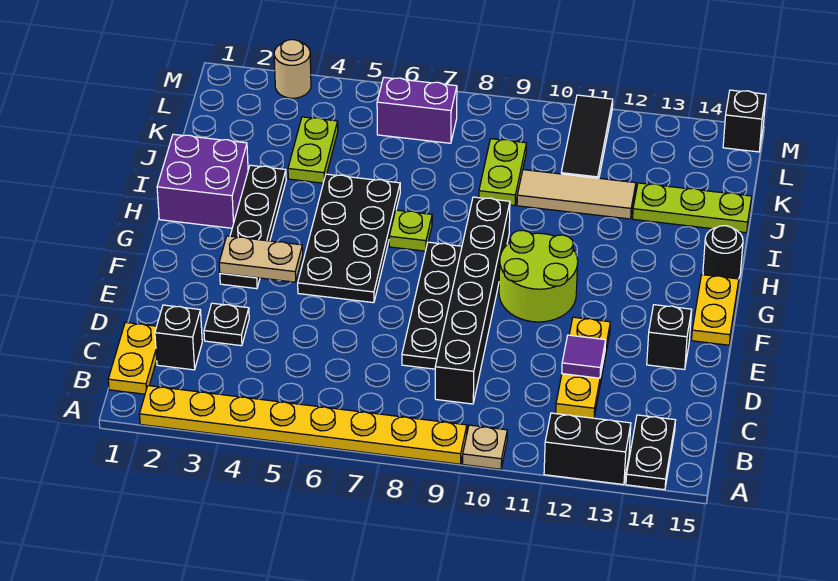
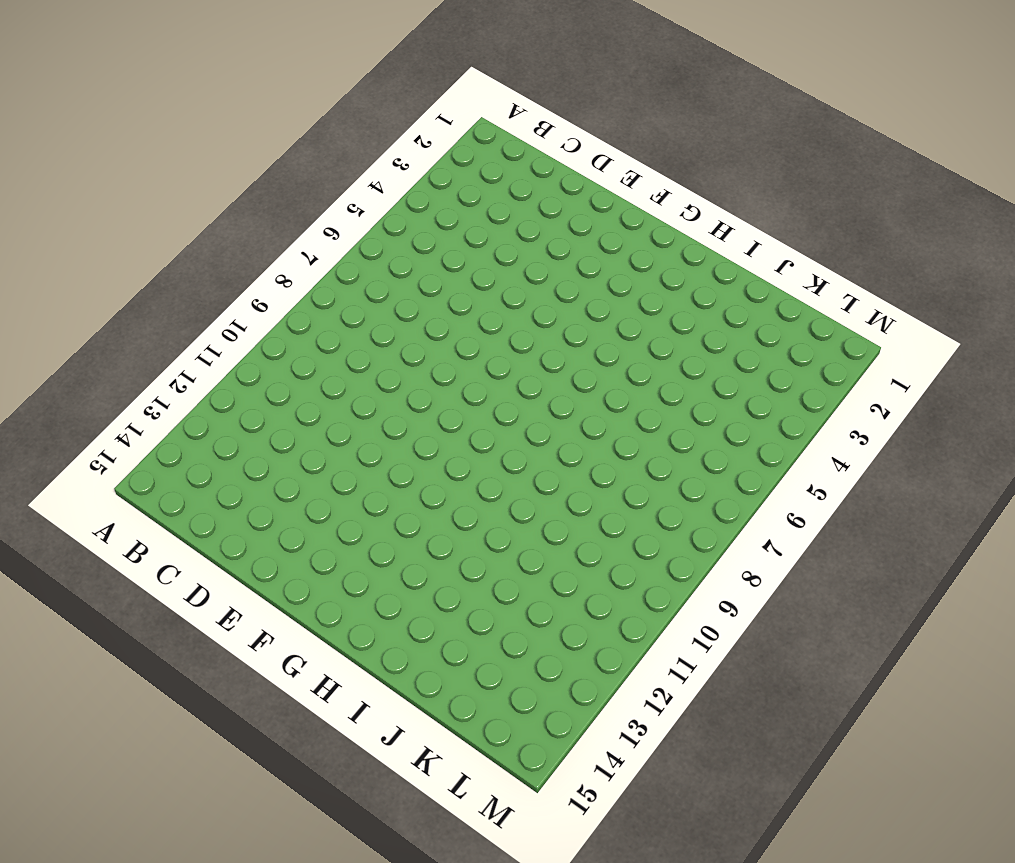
none -> yellow plate A2:A9 level 1
none -> tan plate A10 level 1
none -> black brick A12:A13 level 1

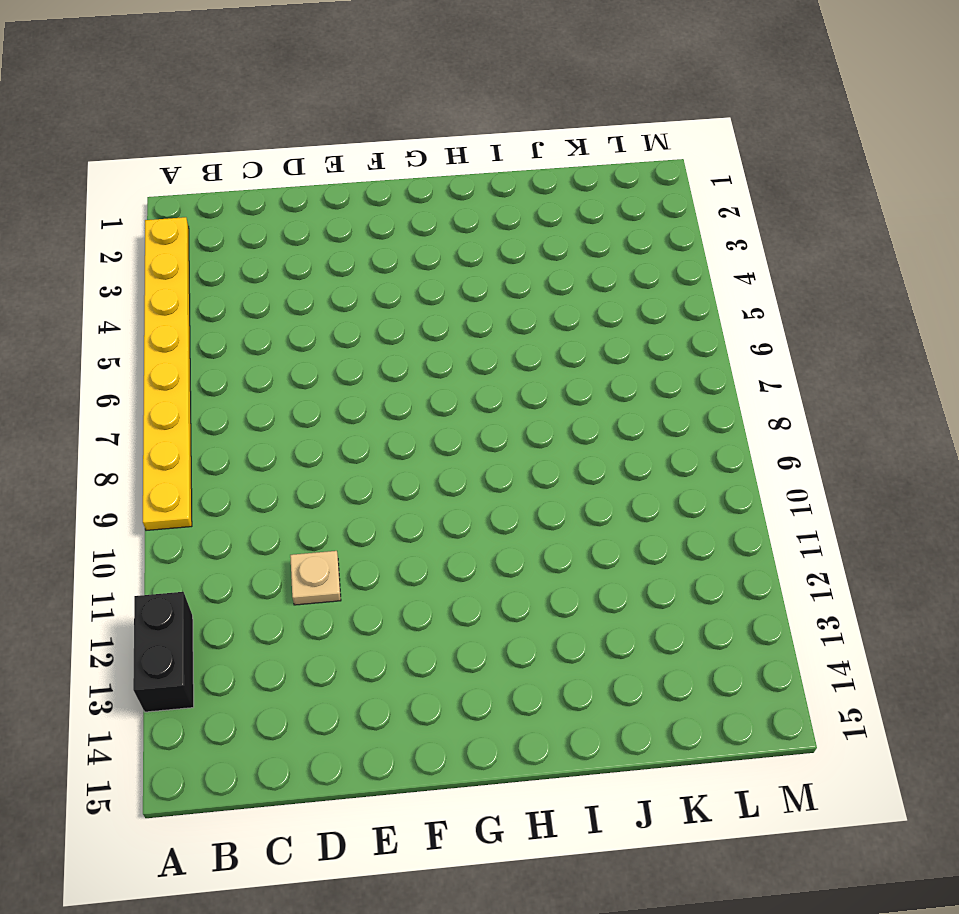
tan plate D11 level 1 -> tan plate A10 level 1
none -> black plate A14:B14 level 1
none -> yellow plate B1:C1 level 1
none -> black brick C2 level 1

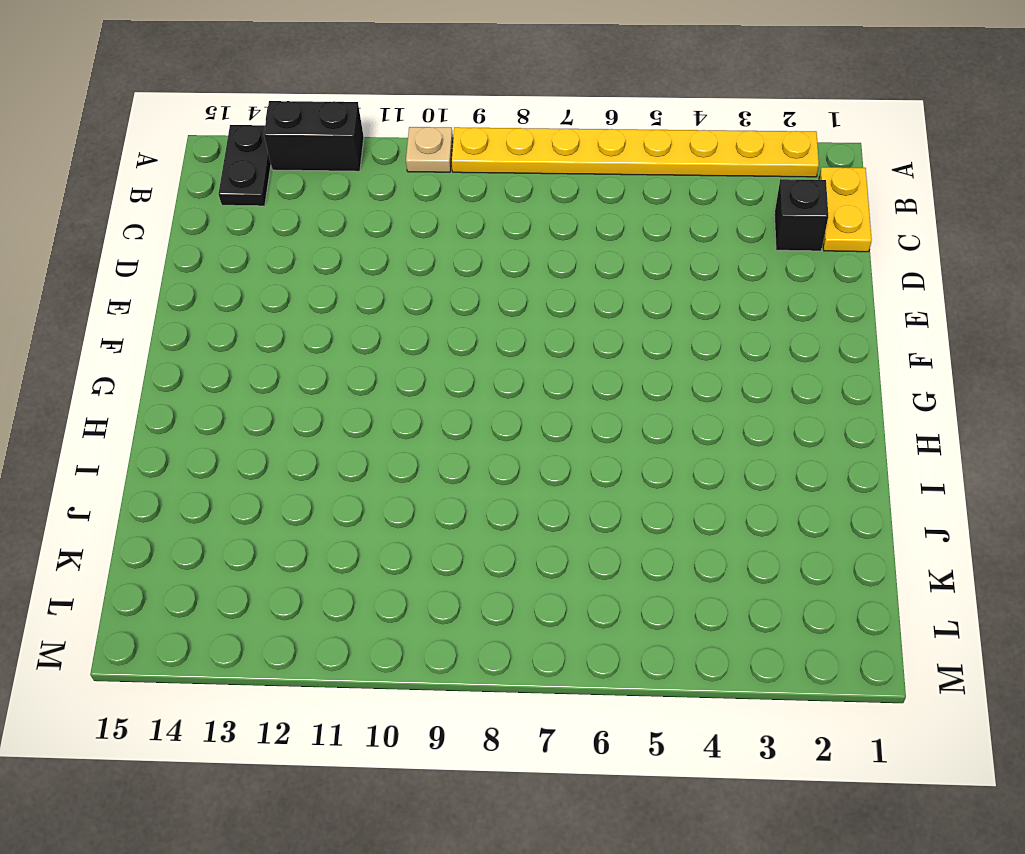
none -> black brick C9:H9 level 1
none -> yellow plate C12:E12 level 1
none -> black plate D3 level 1

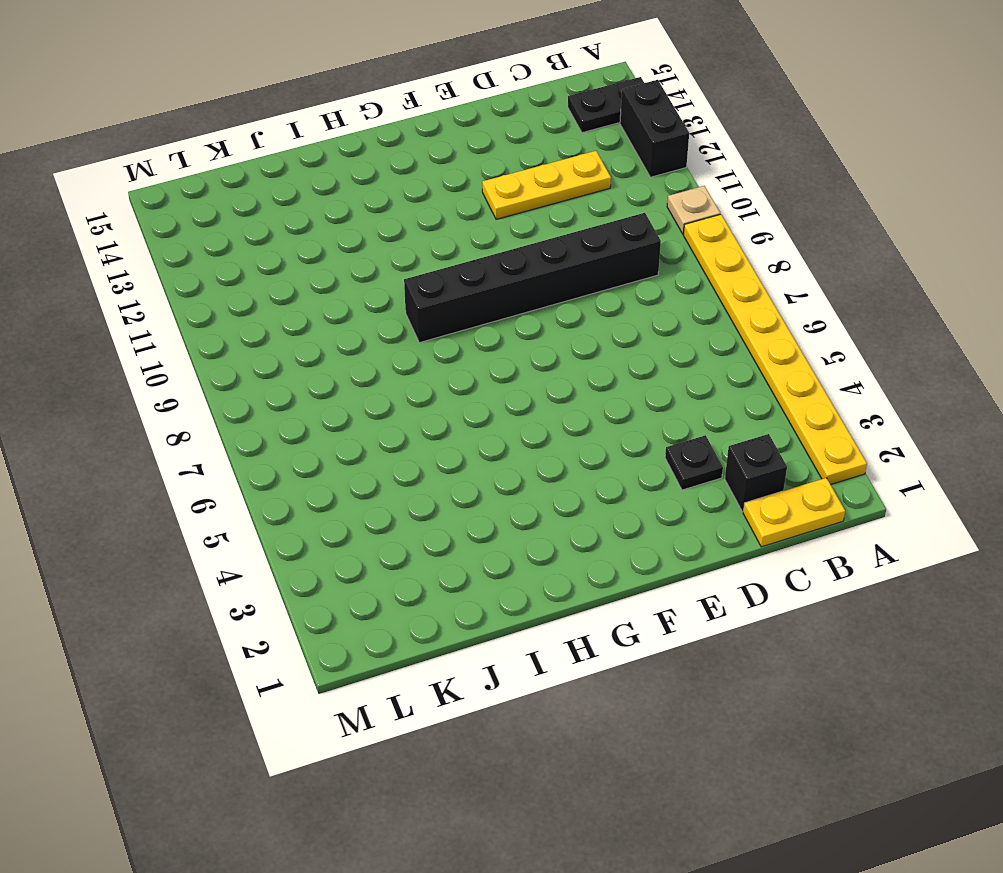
none -> black plate D8:G8 level 1
none -> black brick E14 level 1
none -> black plate F3:I3 level 1

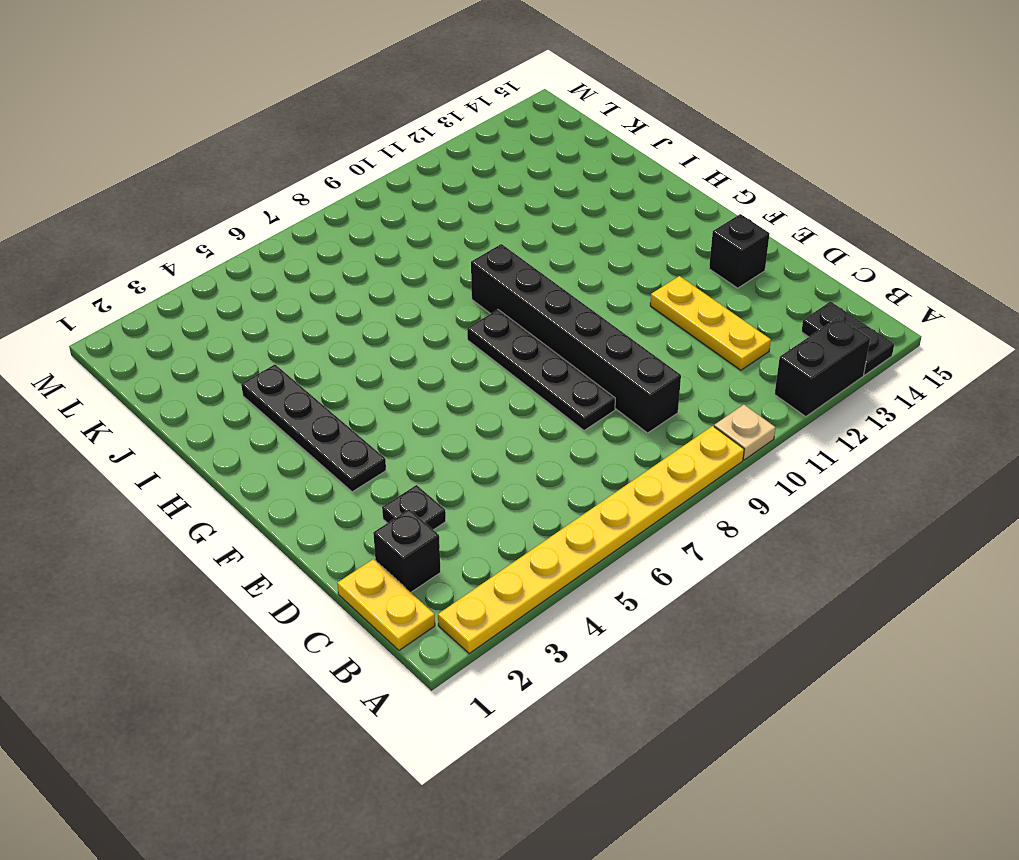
none -> black plate F5:I6 level 1
none -> lime round brick F10:G11 level 1
none -> yellow plate F15:G15 level 1

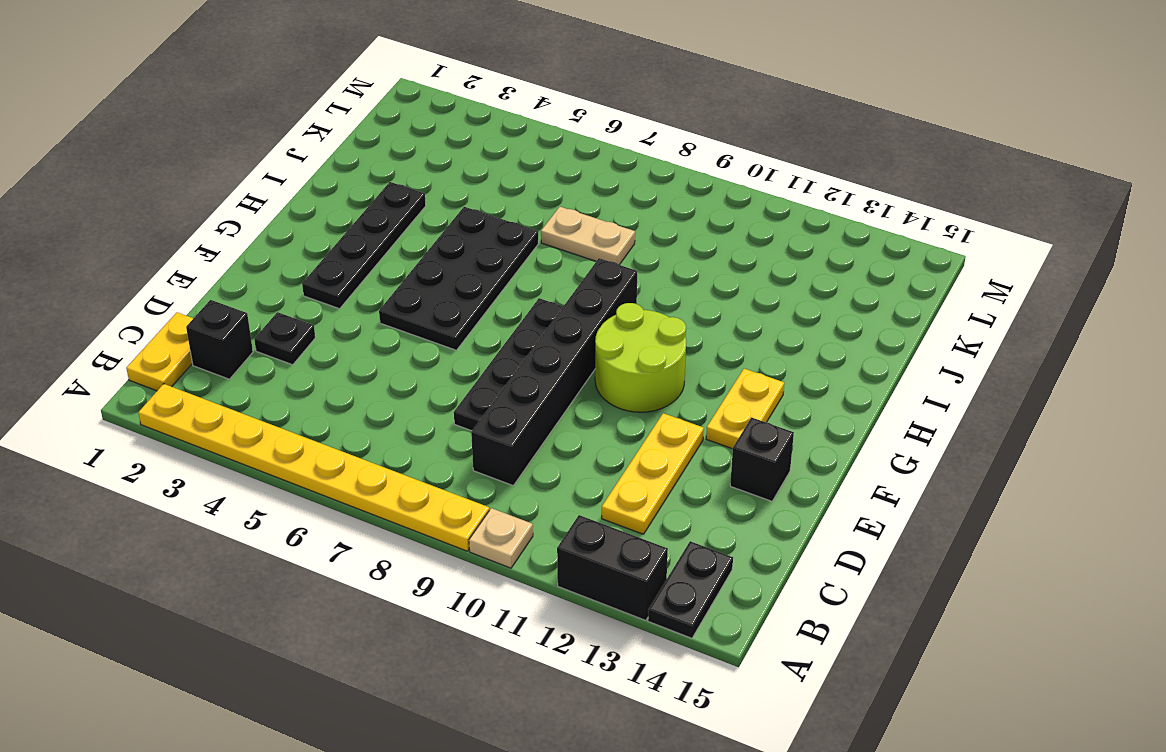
yellow plate F13:G13 level 1 -> yellow plate F15:G15 level 1
tan plate J7:J8 level 1 -> tan plate F3:F4 level 2
none -> purple brick H1:I2 level 1
none -> lime plate H7 level 1
none -> black round brick H15 level 1

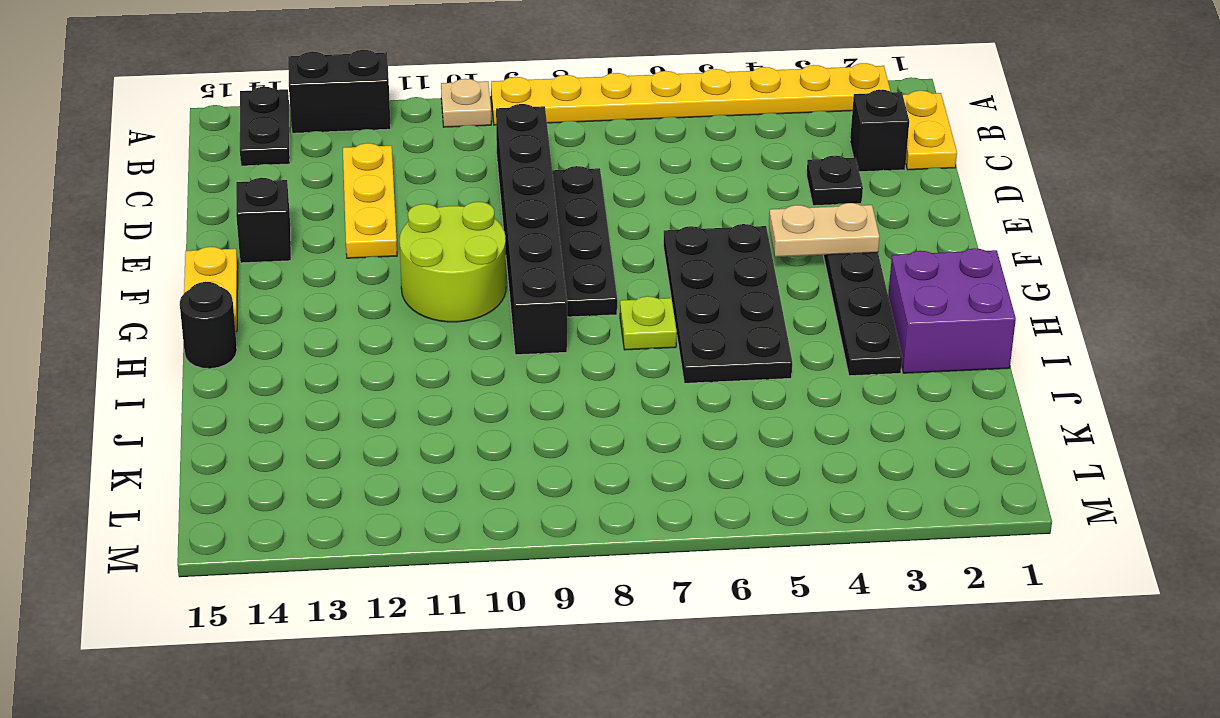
none -> lime plate J4:K4 level 1
none -> lime plate J9:K9 level 1
none -> tan tile J10:J12 level 1

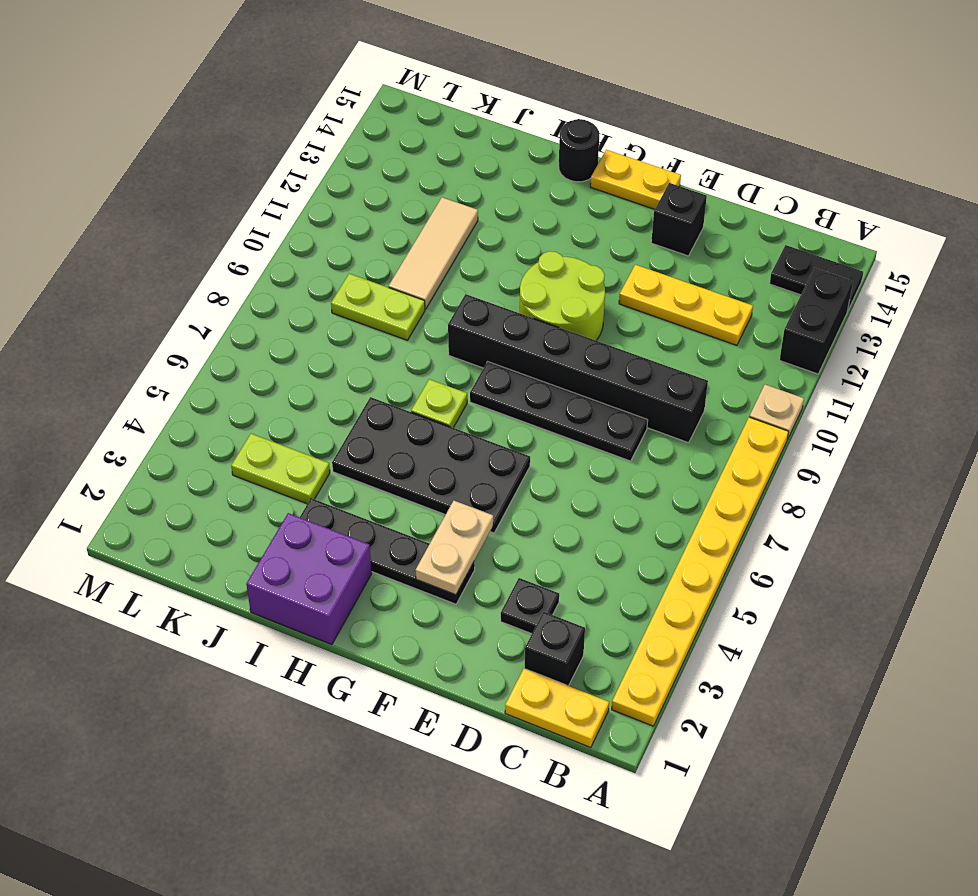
none -> lime plate J13:J15 level 1
none -> black tile K11:M11 level 1
none -> purple brick L6:L7 level 1

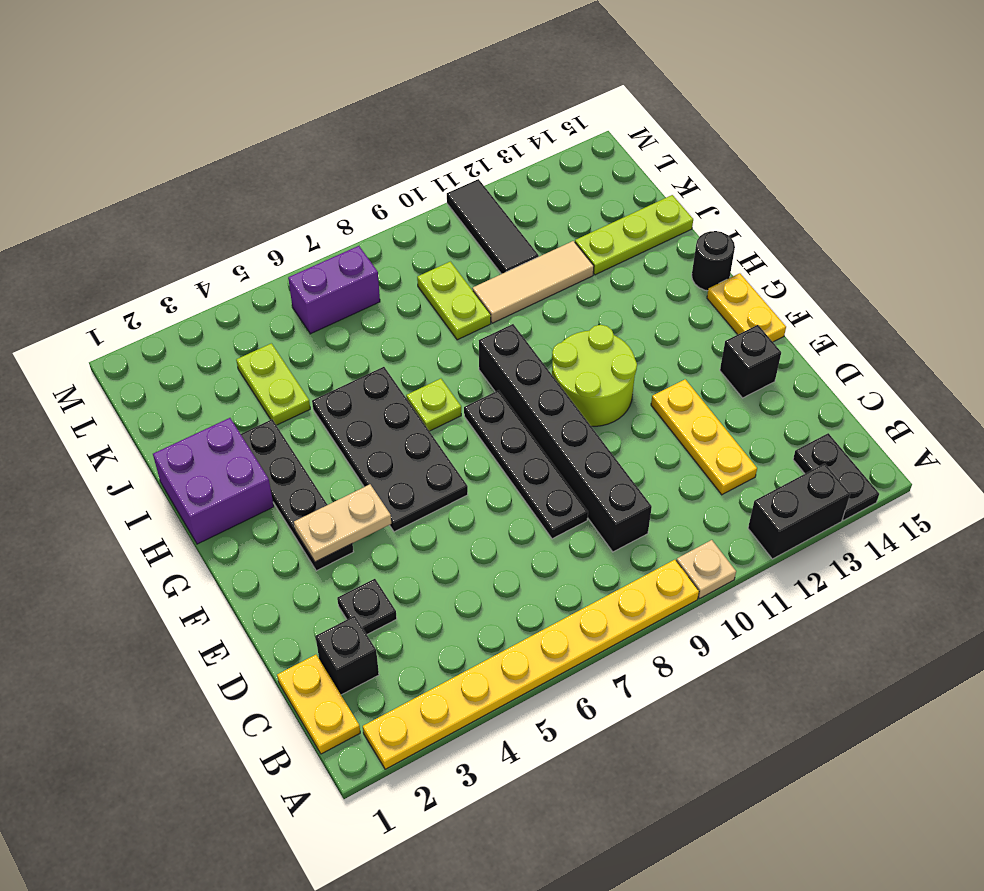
none -> tan round brick M3 level 1
none -> black brick M15 level 1
none -> purple tile D12 level 2

